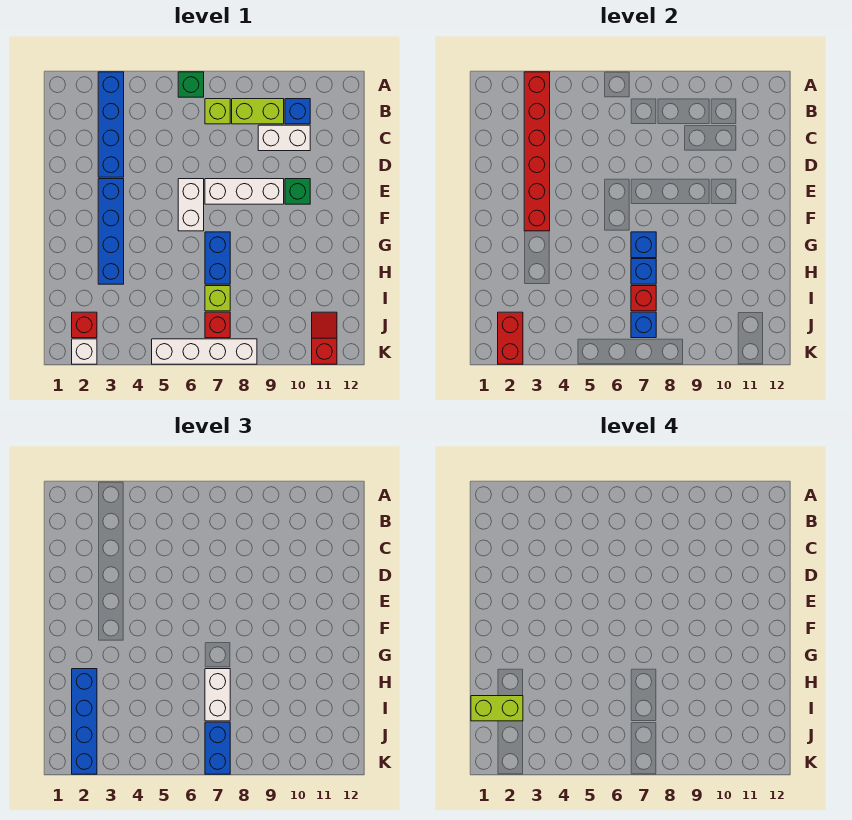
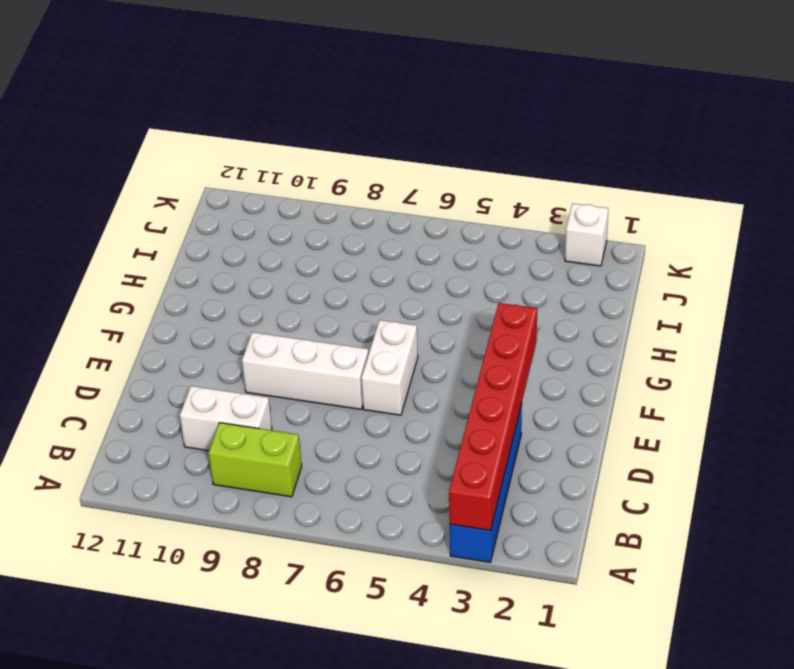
none -> green brick A6 level 1
none -> lime brick B7 level 1
none -> blue brick B10 level 1

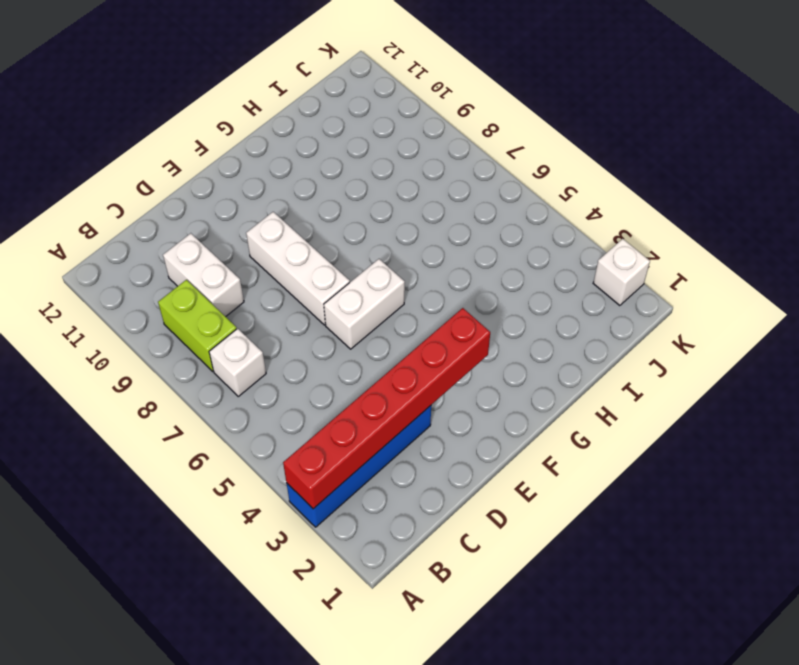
white brick B7 level 1 -> lime brick B7 level 1
none -> green brick A6 level 1
none -> blue brick B10 level 1
none -> blue brick E3:H3 level 1

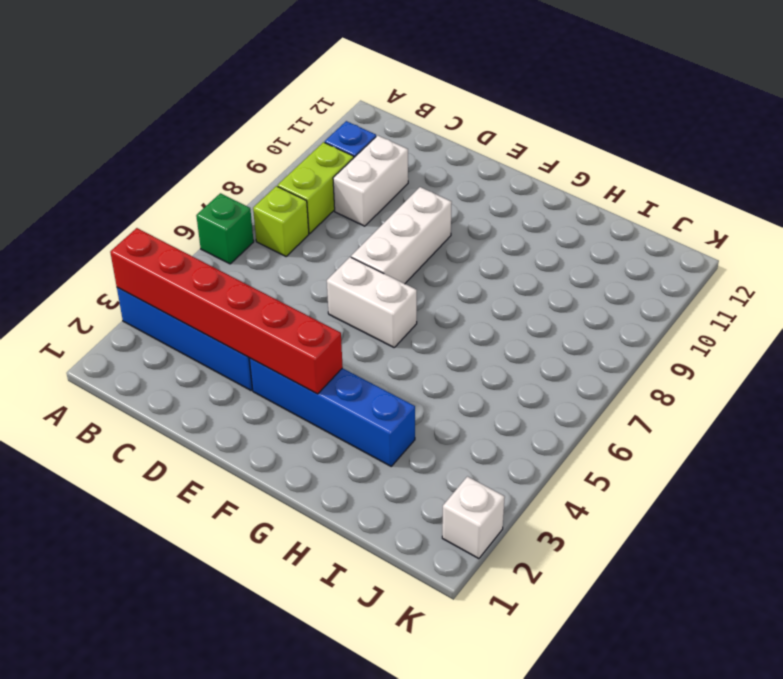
none -> green brick E10 level 1
none -> blue brick G7:H7 level 1
none -> lime brick I7 level 1

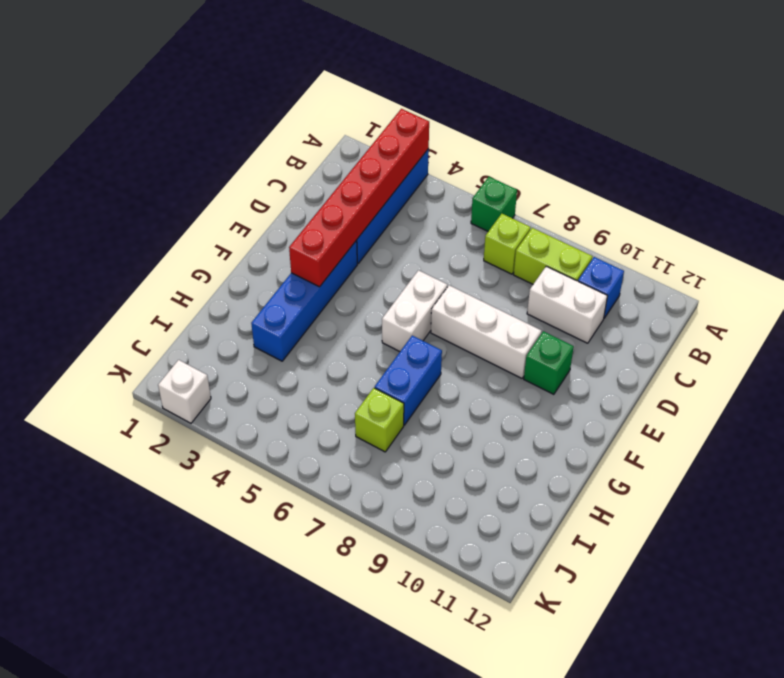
none -> red brick J2 level 1
none -> red brick J7 level 1
none -> red slope J11:K11 level 1 top K

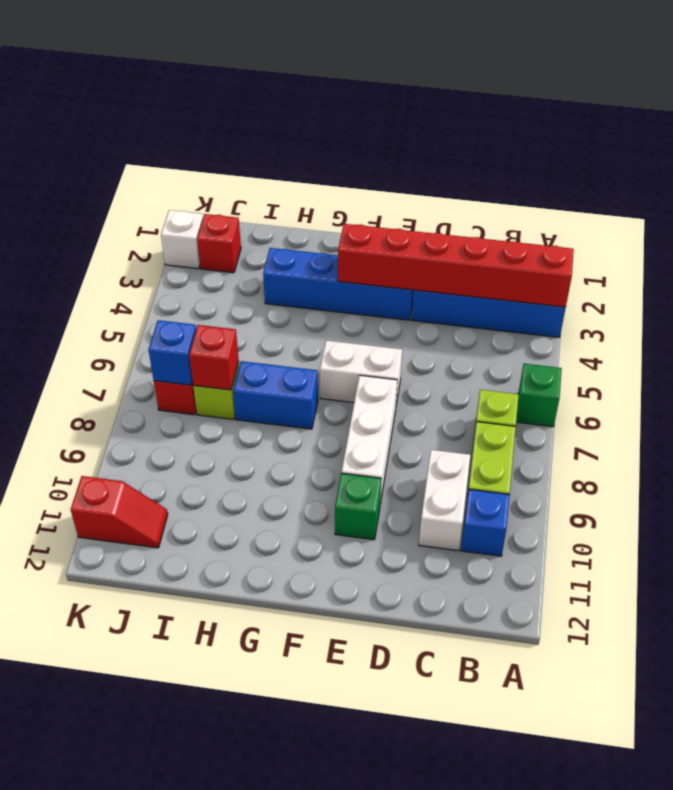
none -> white brick K5:K8 level 1
none -> blue brick G7 level 2
none -> blue brick H7 level 2

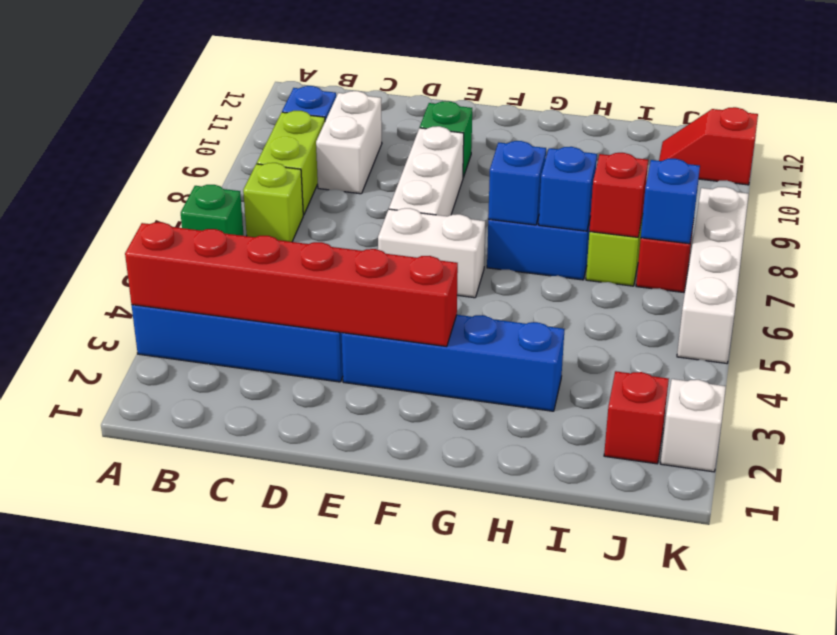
none -> red brick J2:K2 level 2
none -> blue brick H2:K2 level 3
none -> white brick H7:I7 level 3

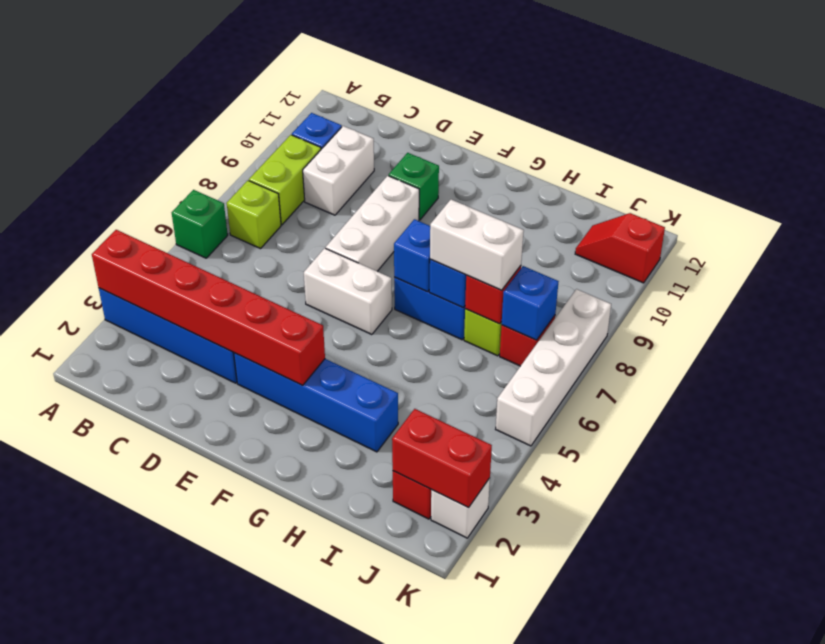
none -> blue brick H2:K2 level 3
none -> blue brick J7:K7 level 3
none -> lime brick I1:I2 level 4

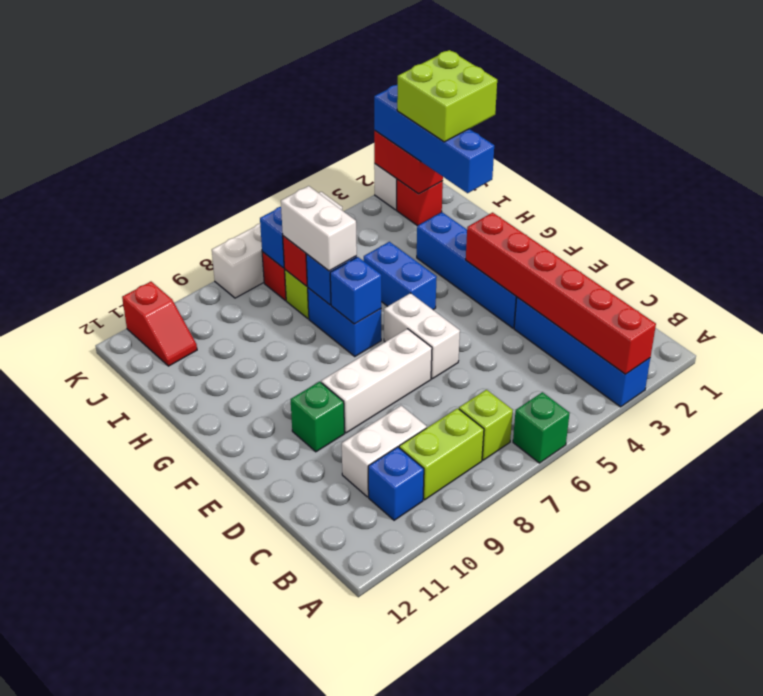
blue brick G5:H5 level 1 -> blue brick J7:K7 level 3
lime brick I1:J2 level 4 -> lime brick I1:I2 level 4

